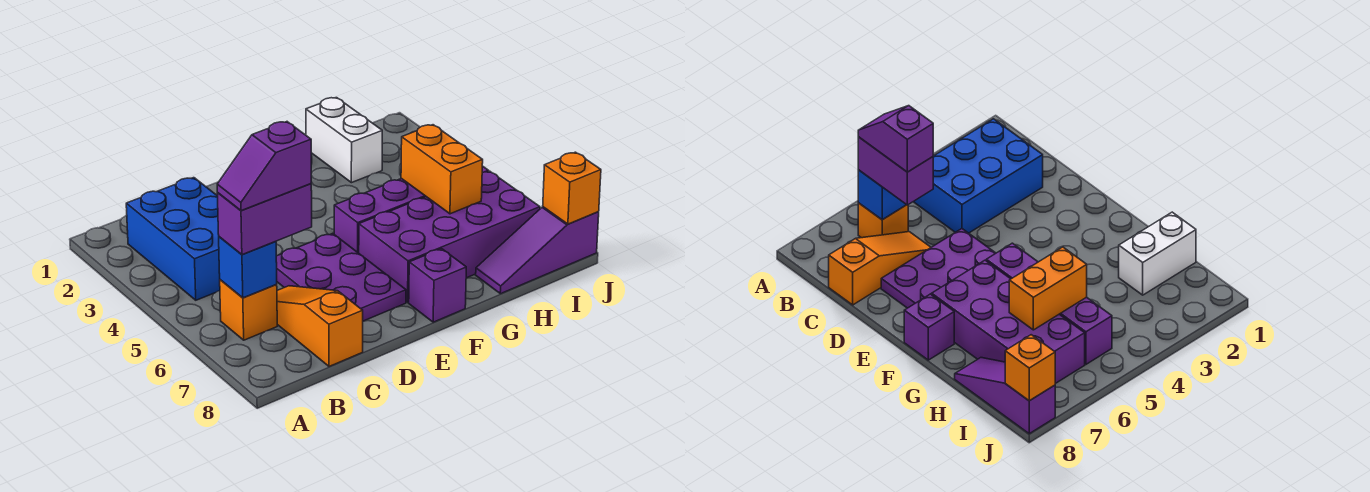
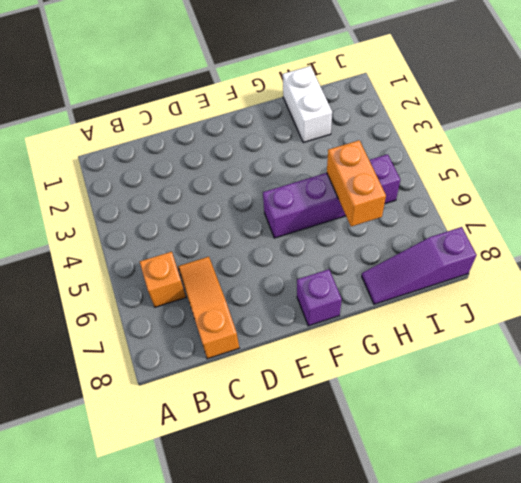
none -> blue brick B2:C4 level 1
none -> purple plate D5:E7 level 1
none -> purple brick F6:I7 level 1

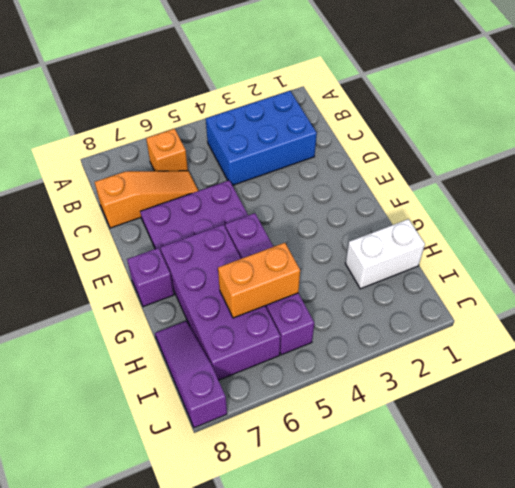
none -> blue brick B6 level 2
none -> orange brick J8 level 2
none -> purple brick B6:C6 level 3

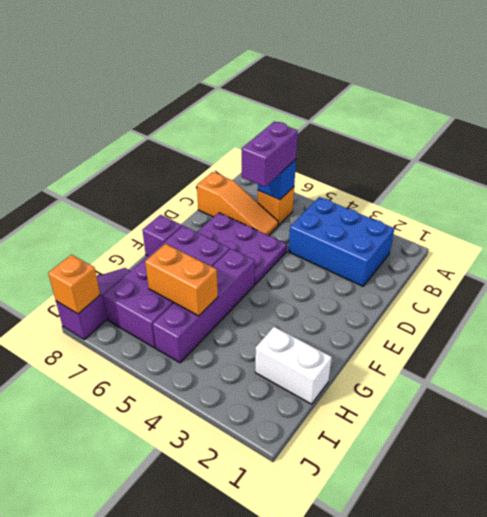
none -> purple slope B6:C6 level 4 top C

